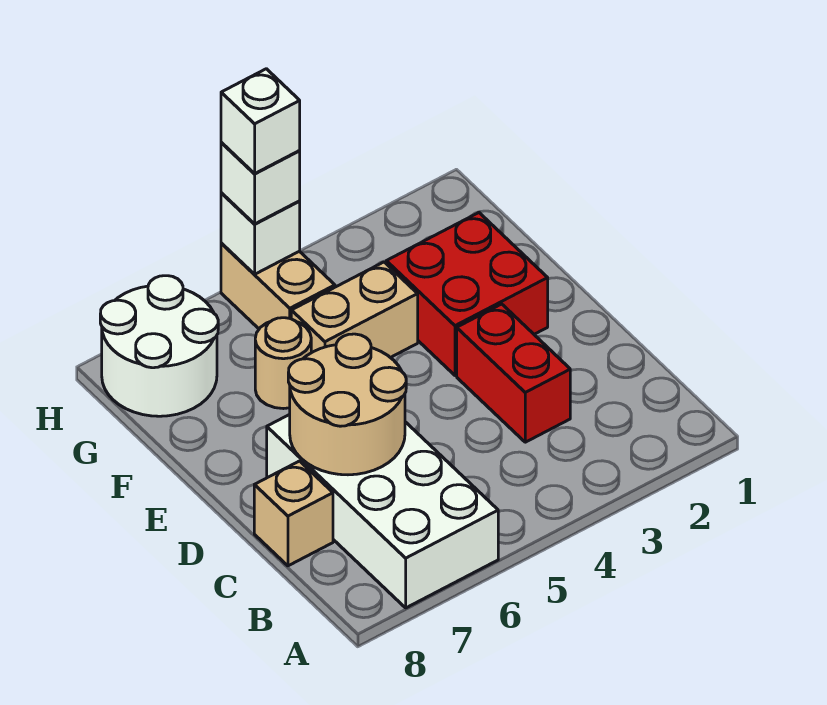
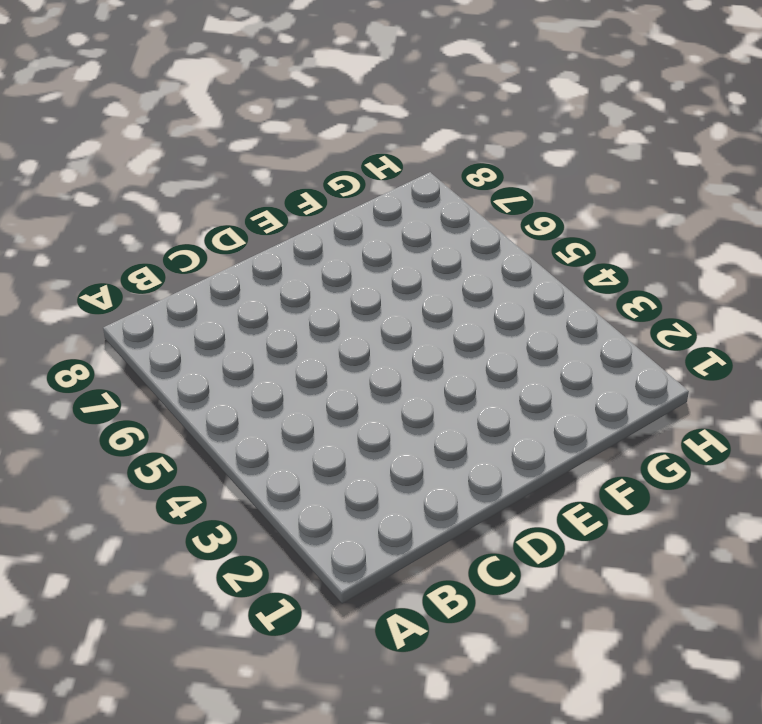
none -> white brick A6:D7 level 1
none -> red brick C3:D3 level 1
none -> tan brick C8 level 1

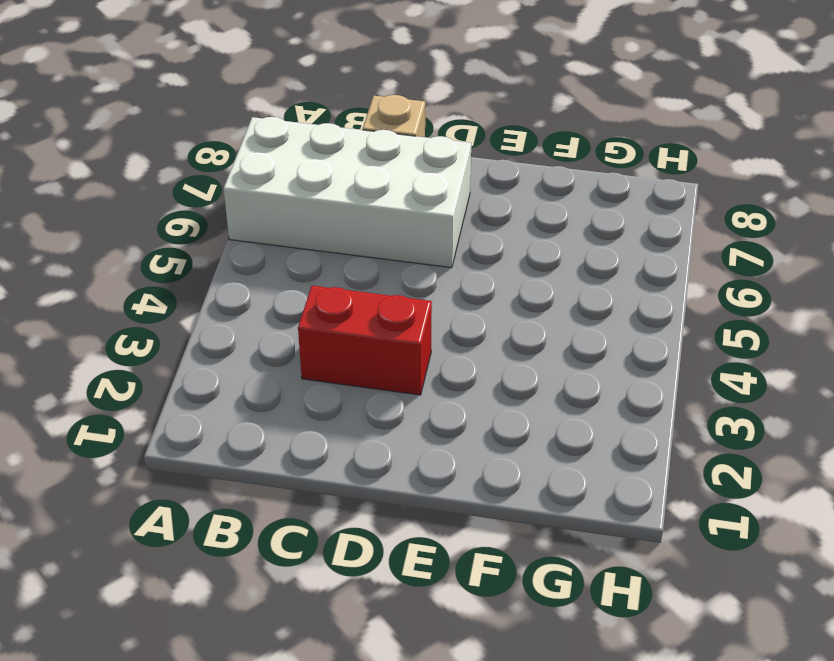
none -> red brick E2:F3 level 1
none -> tan brick F4:F5 level 1
none -> tan round brick F6 level 1

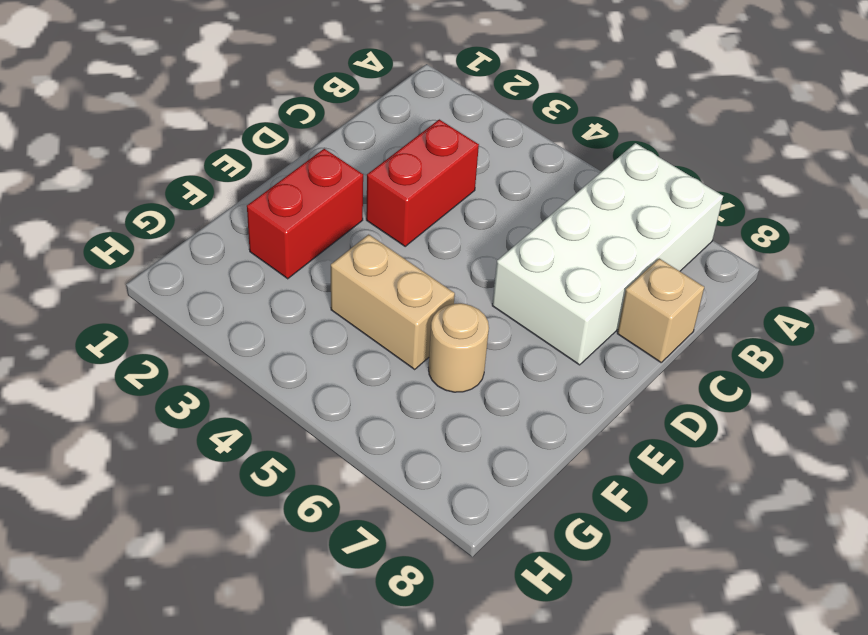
red brick E2:F2 level 1 -> red brick E2:F3 level 1
none -> tan brick G5:H5 level 1
none -> white round brick G7:H8 level 1
none -> tan round brick C6:D7 level 2

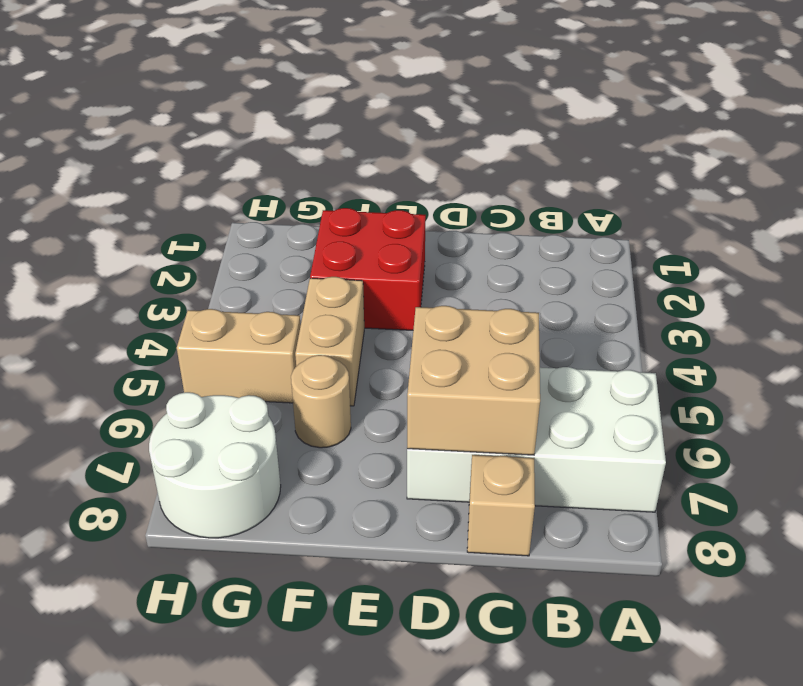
tan brick C6:D7 level 2 -> tan round brick C6:D7 level 2
none -> red brick C3:D3 level 1
none -> white brick H5 level 2
none -> white brick H5 level 3

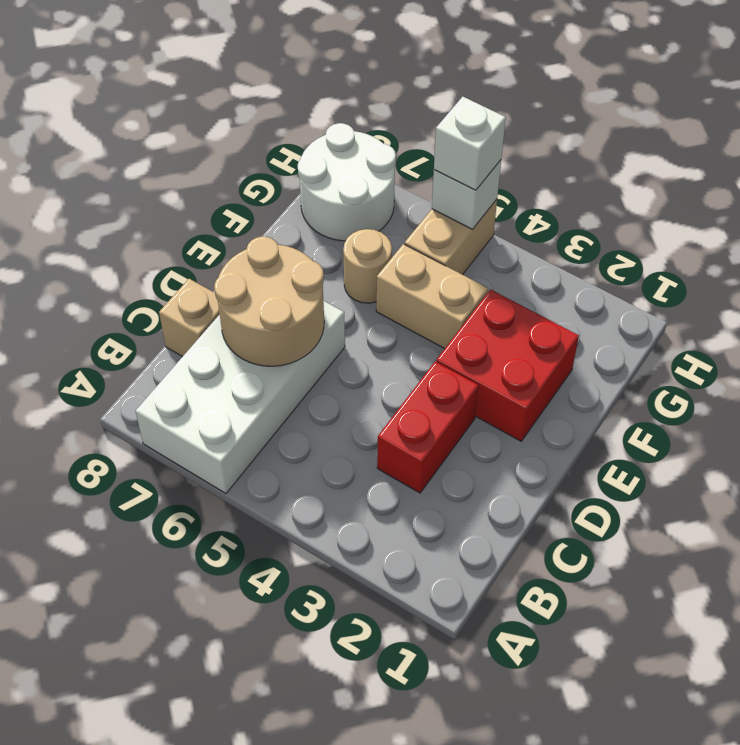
none -> white brick H5 level 4

